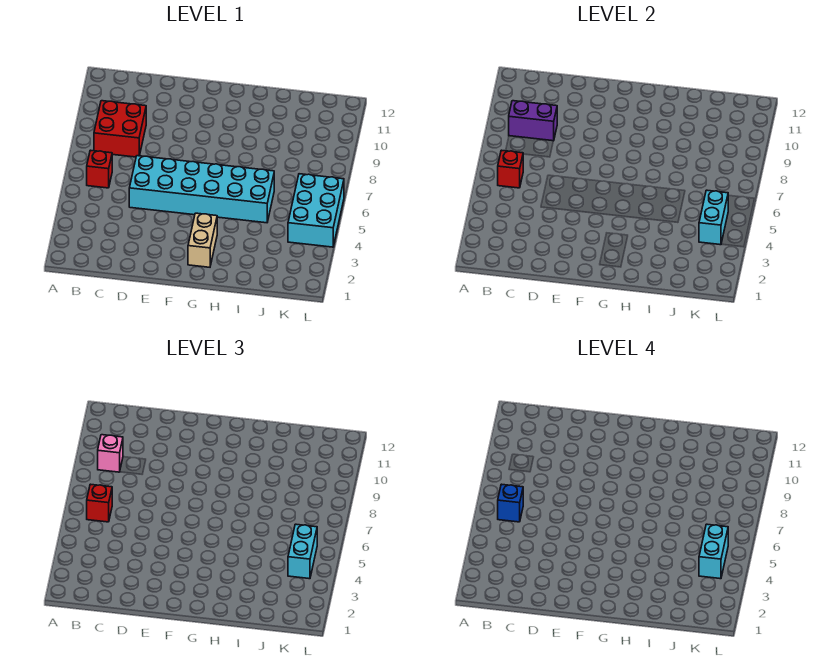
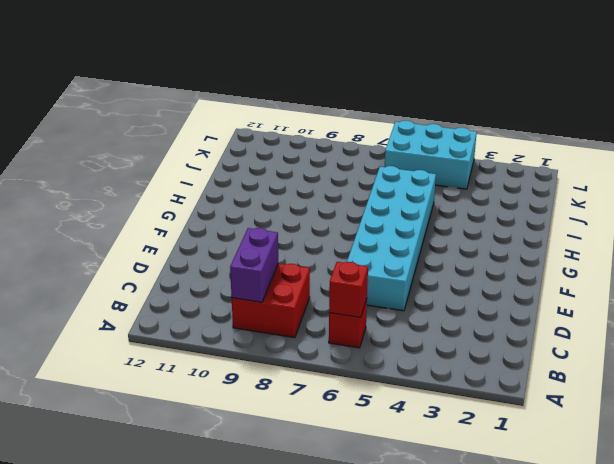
none -> tan brick G2:G3 level 1
none -> cyan brick K4:K5 level 2
none -> red brick B6 level 3

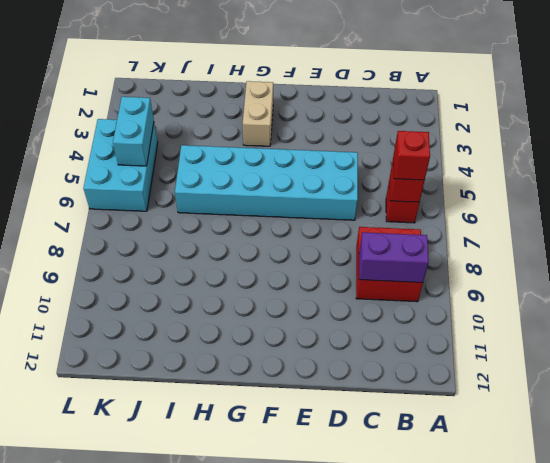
none -> pink brick B9 level 3
none -> cyan brick K4:K5 level 3
none -> blue brick B6 level 4

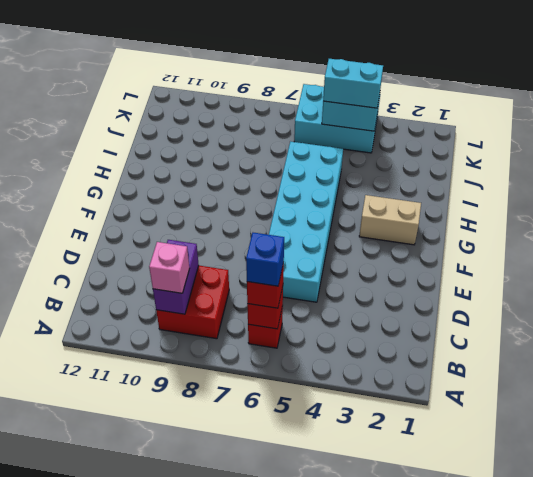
none -> cyan brick K4:K5 level 4

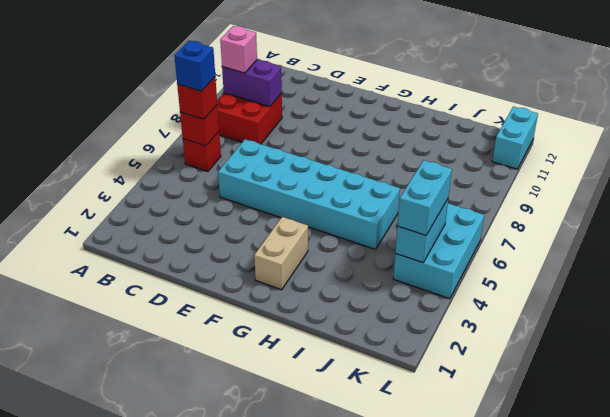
cyan brick L11:L12 level 1 -> cyan brick K4:K5 level 4

